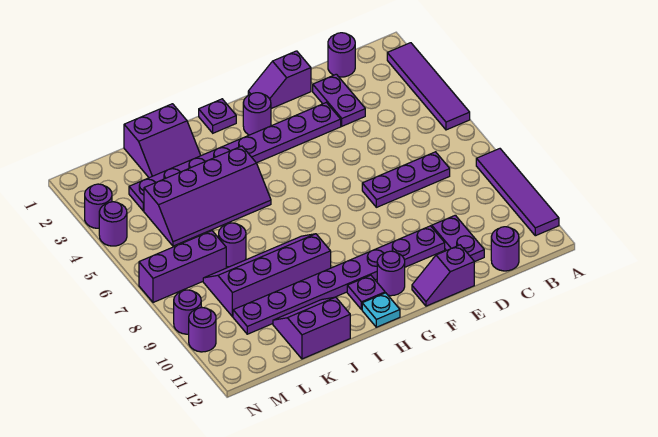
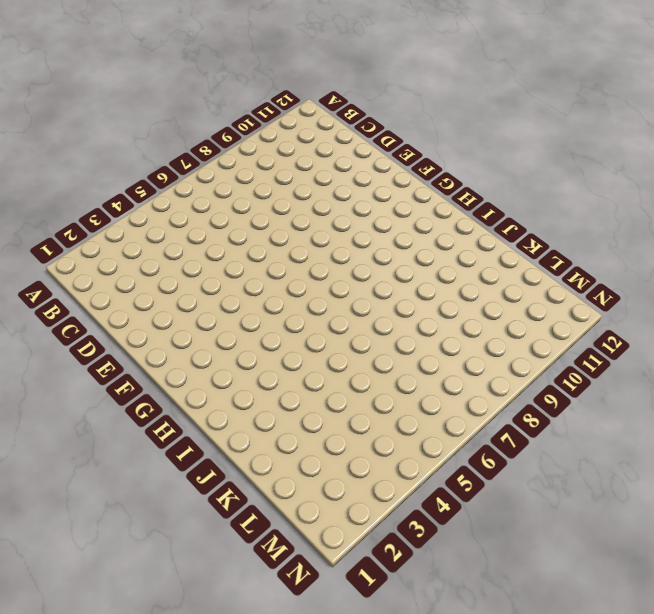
none -> purple tile A2:A5 level 1
none -> purple tile A8:A11 level 1
none -> purple round brick C1 level 1

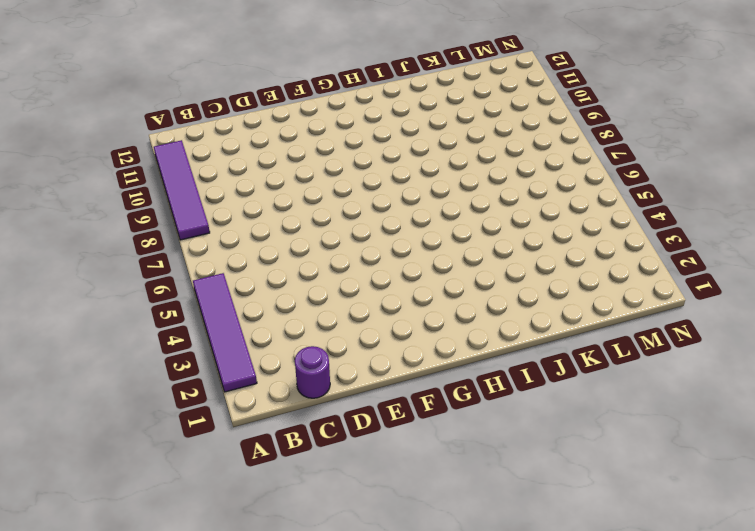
none -> purple plate C7:E7 level 1
none -> purple round brick C12 level 1
none -> purple plate D2:D3 level 1

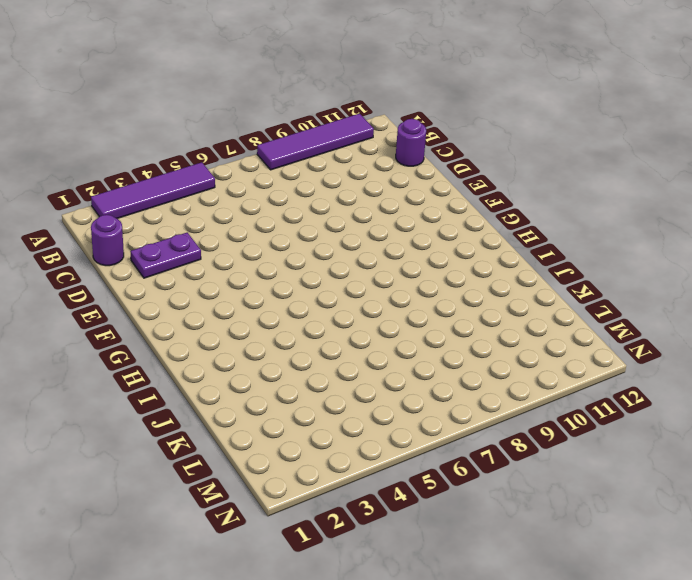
none -> purple plate C7:E7 level 1
none -> purple plate D10:D11 level 1
none -> purple slope E1:F1 level 1 top E

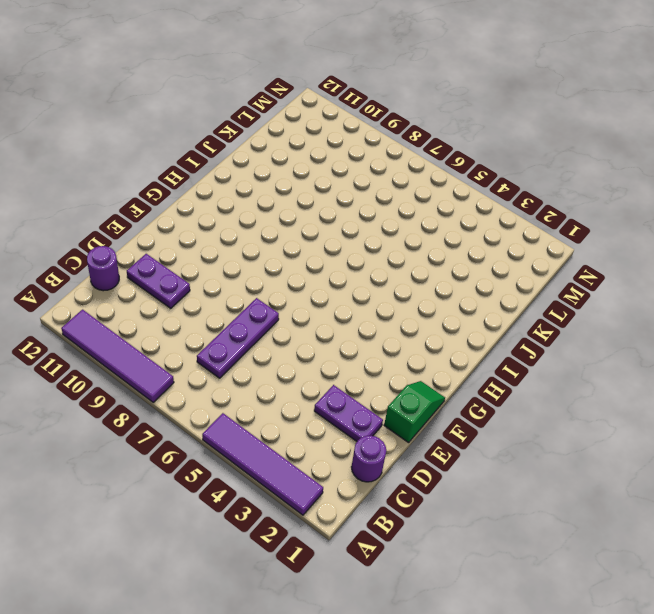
green slope E1:F1 level 1 top E -> purple slope E1:F1 level 1 top E
none -> purple plate E3:L3 level 1
none -> purple plate E10:L10 level 1
none -> purple slope E12:F12 level 1 top E

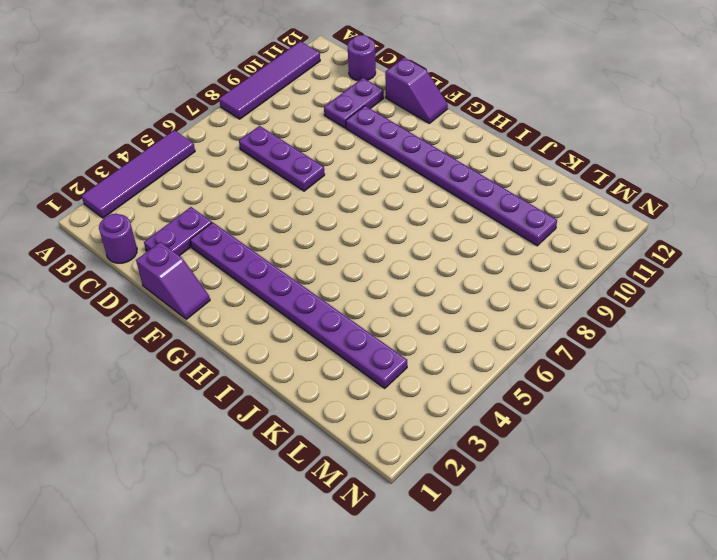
none -> purple round brick G2 level 1
none -> purple round brick G11 level 1
none -> purple plate H1 level 1

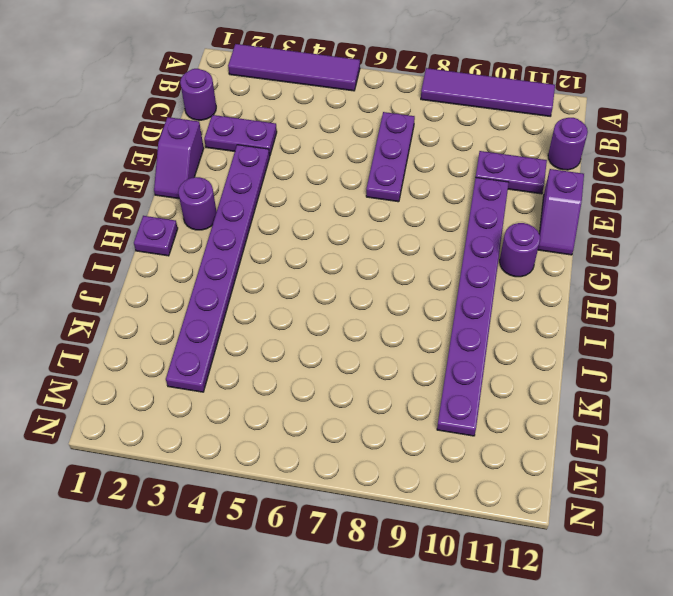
none -> purple plate H11 level 1
none -> cyan plate H12 level 1
none -> purple slope I4:L5 level 1 top 4

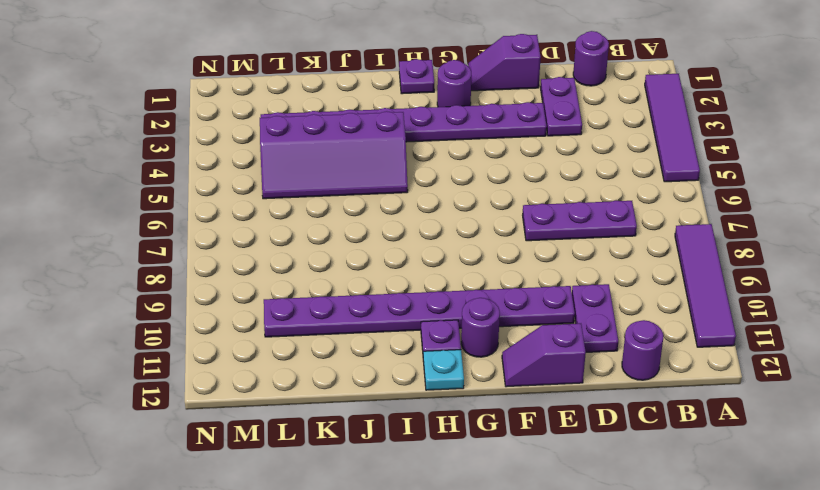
none -> purple slope I8:L9 level 1 top 9
none -> purple slope J1:K2 level 1 top 1
none -> purple slope J11:K12 level 1 top 12

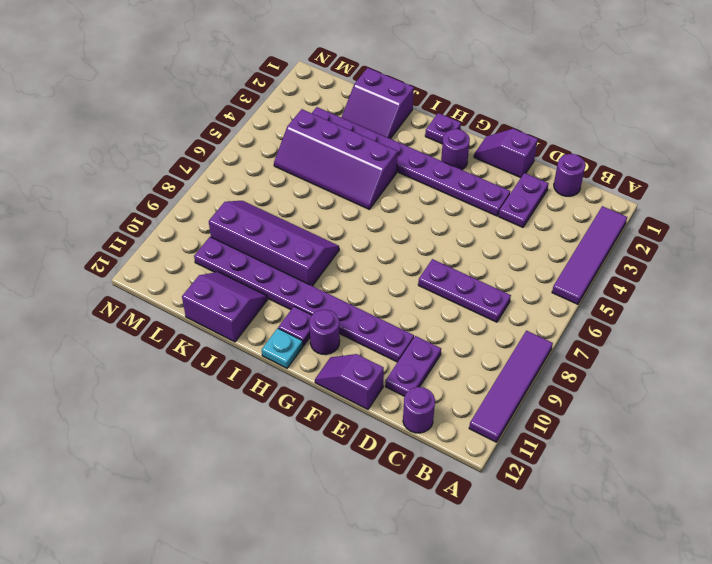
none -> purple round brick K7 level 1
none -> purple brick L7:N7 level 1
none -> purple round brick N3 level 1

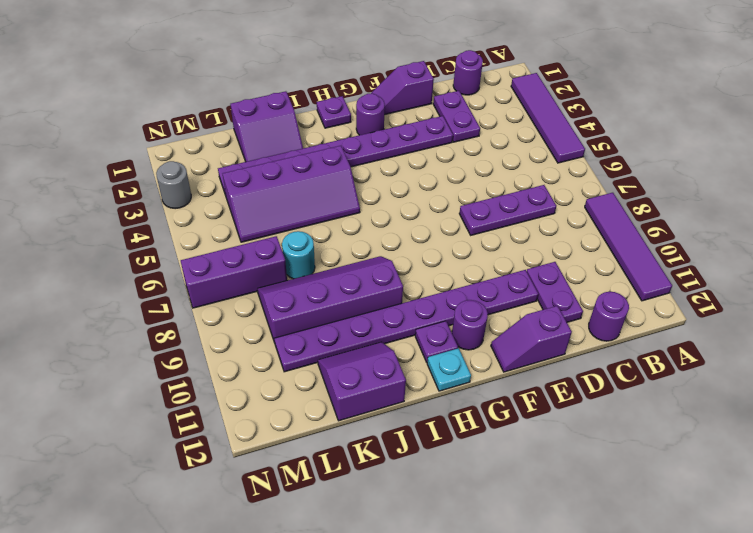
cyan round brick K7 level 1 -> purple round brick K7 level 1
grey round brick N3 level 1 -> purple round brick N3 level 1
none -> purple round brick N4 level 1
none -> purple round brick N9 level 1
none -> purple round brick N10 level 1

